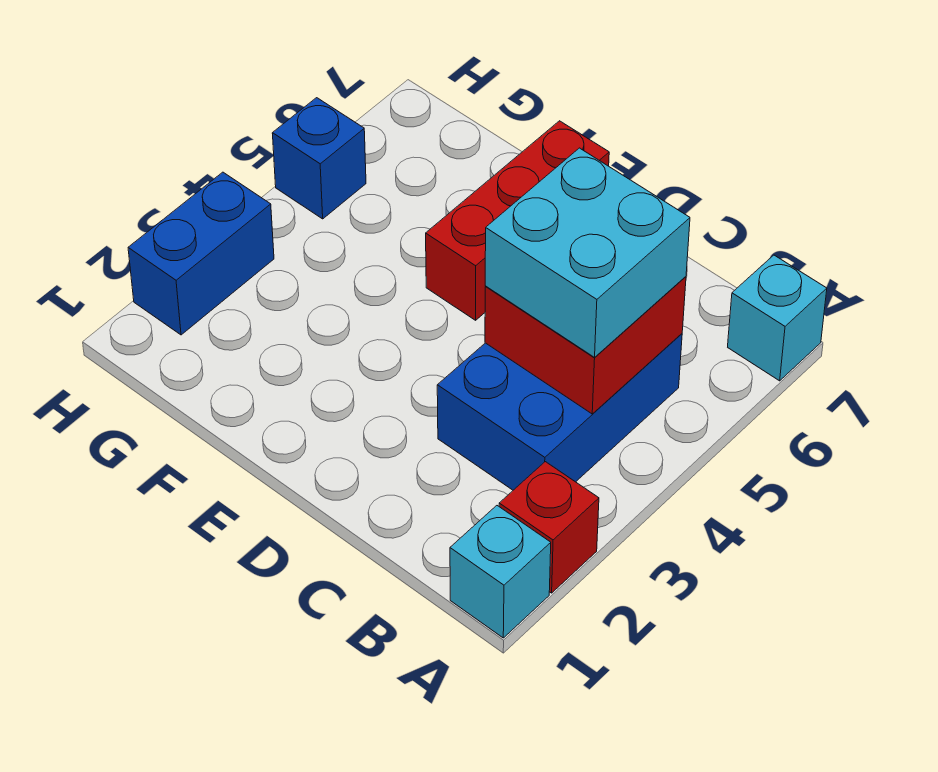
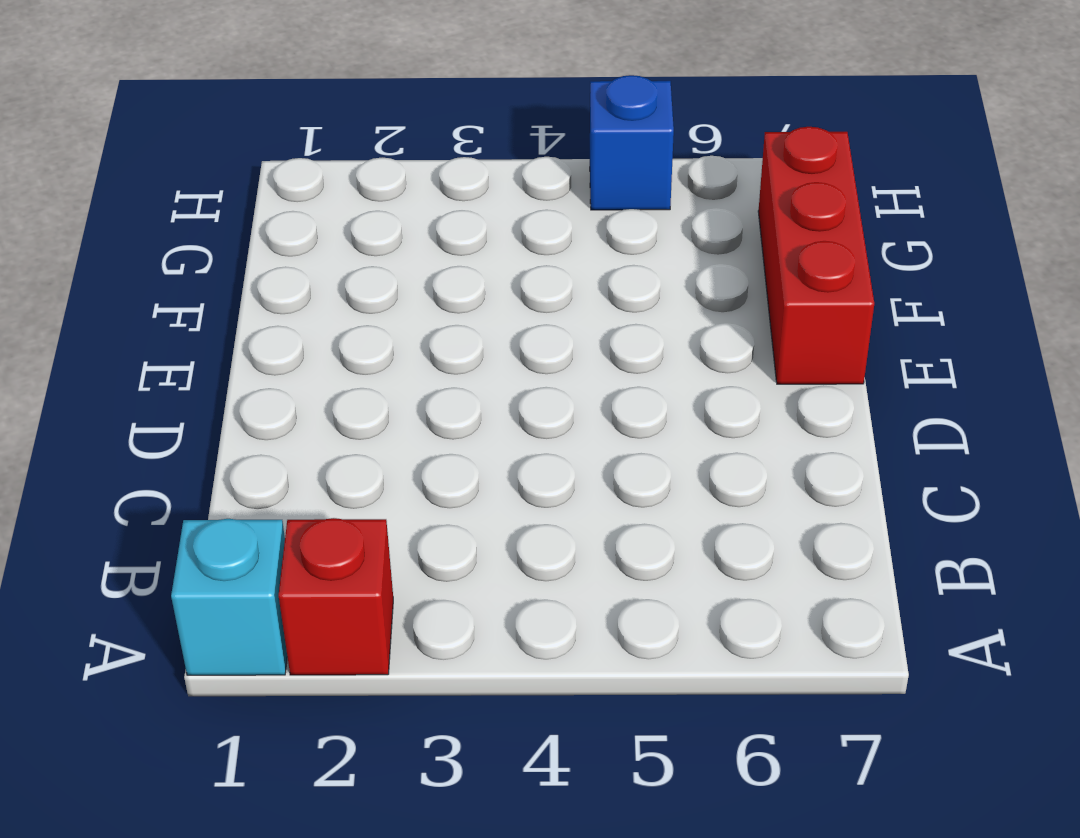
red brick E7:G7 level 1 -> red brick E5:E7 level 1
none -> cyan brick A7 level 1
none -> blue brick B3:C5 level 1

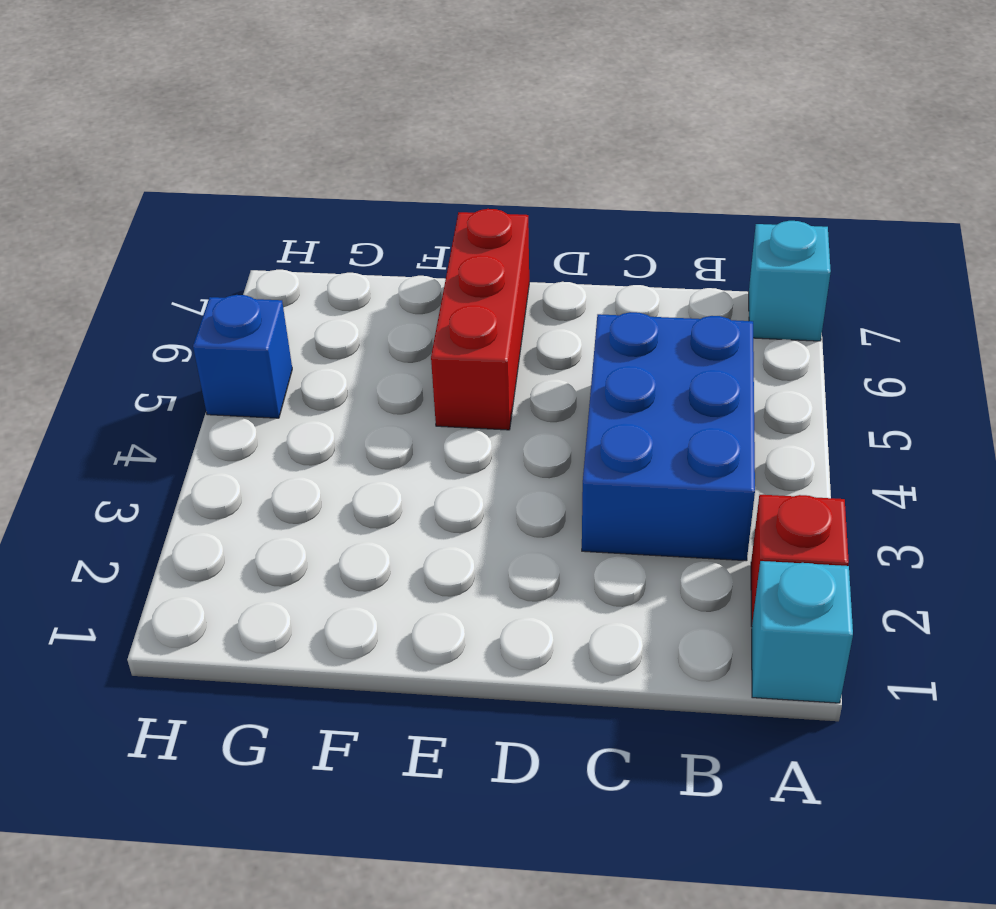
none -> blue brick H2:H3 level 1
none -> red brick B4:C5 level 2

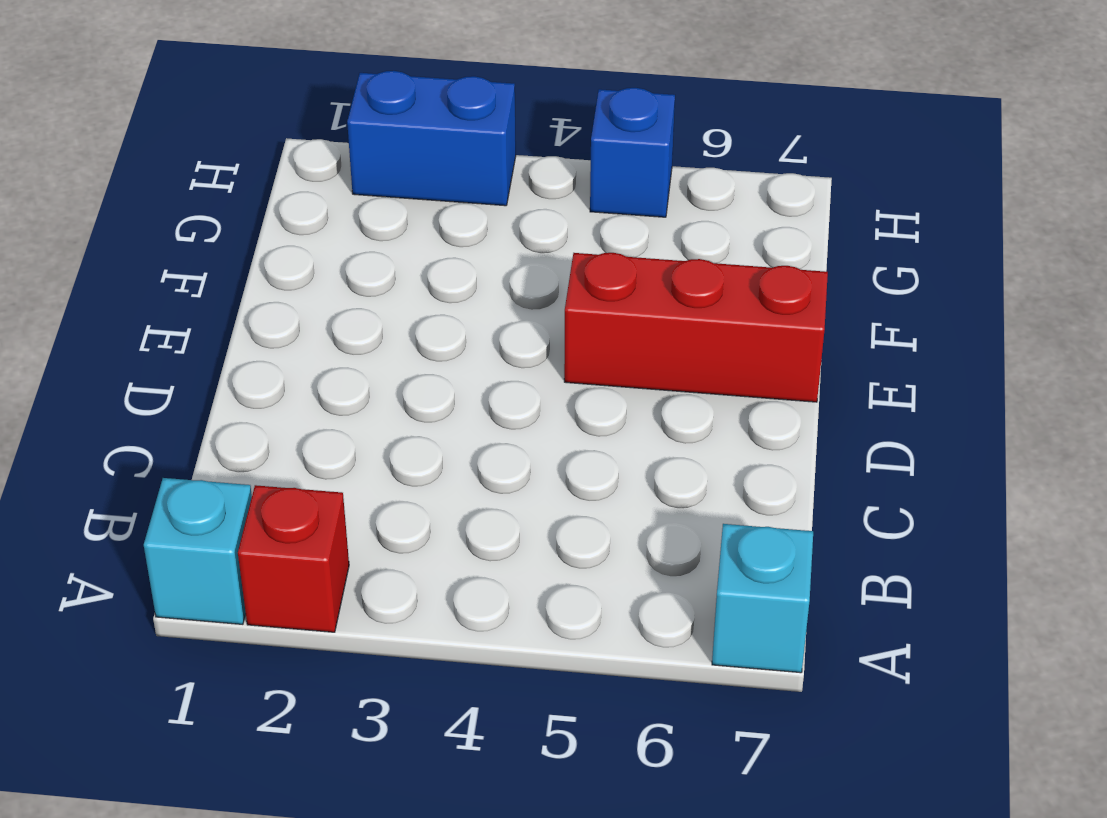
none -> blue brick B3:C5 level 1
none -> red brick B4:C5 level 2

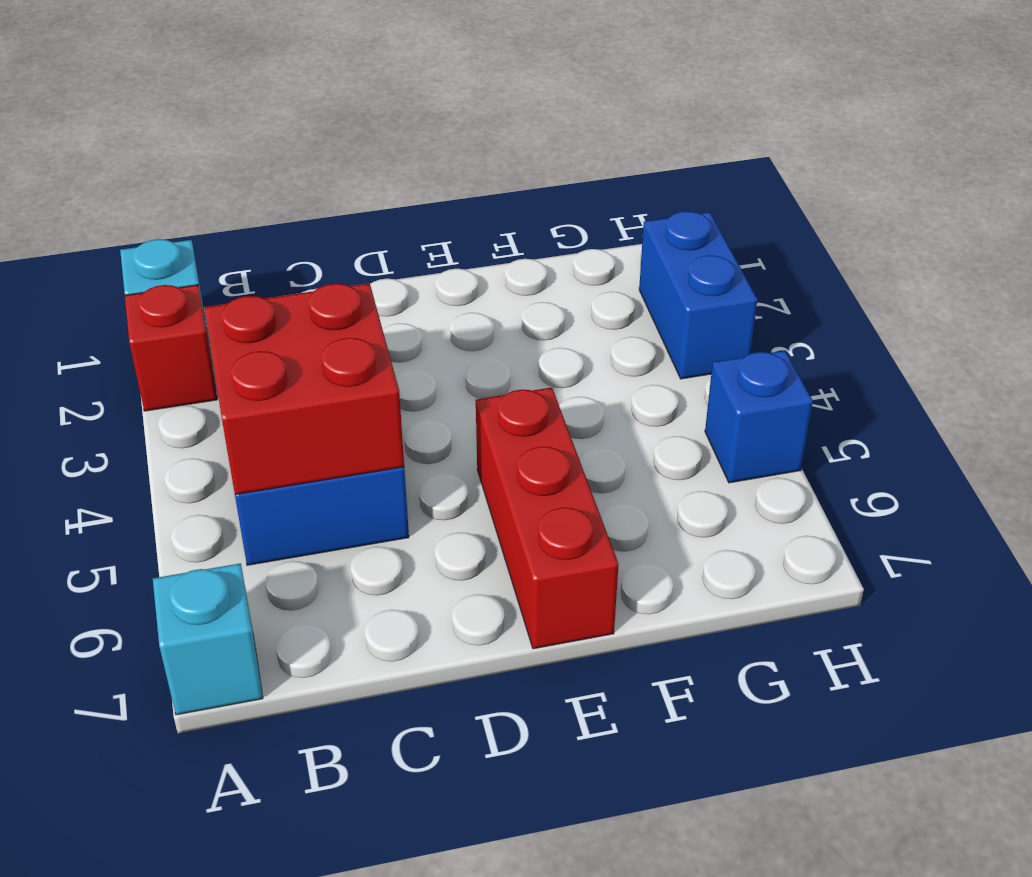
none -> cyan brick B4:C5 level 3

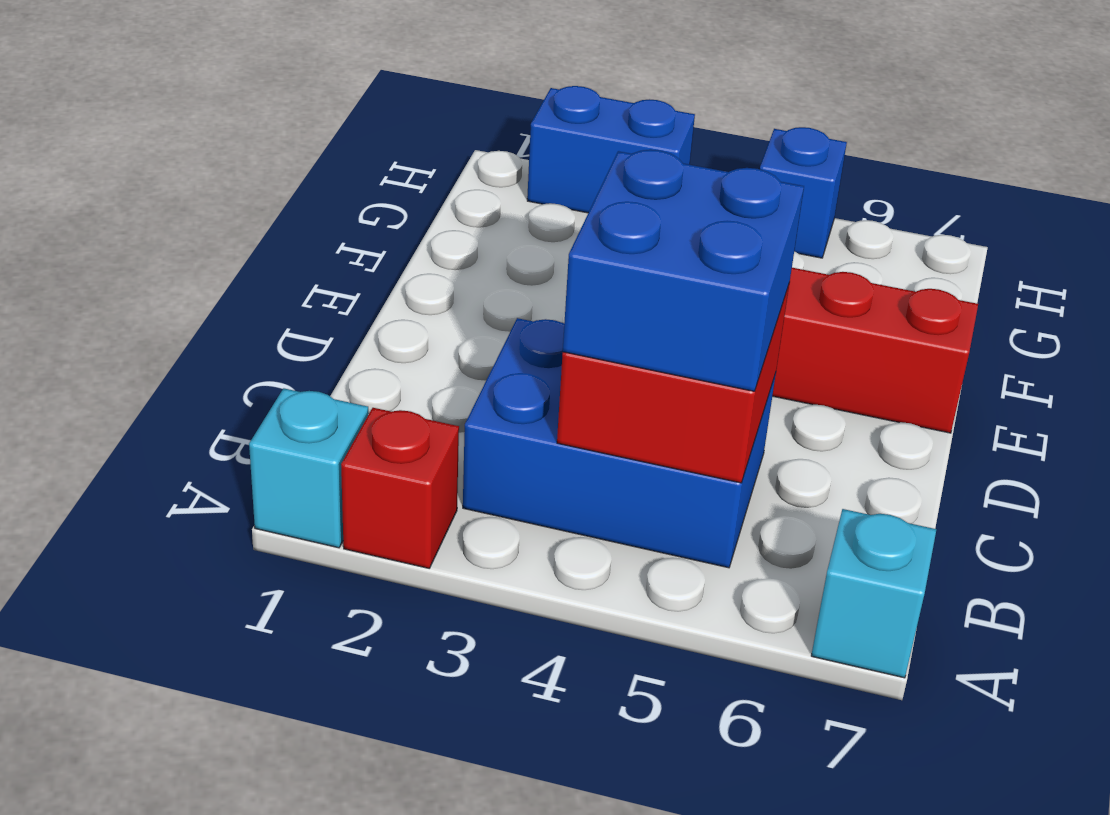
blue brick B4:C5 level 3 -> cyan brick B4:C5 level 3

